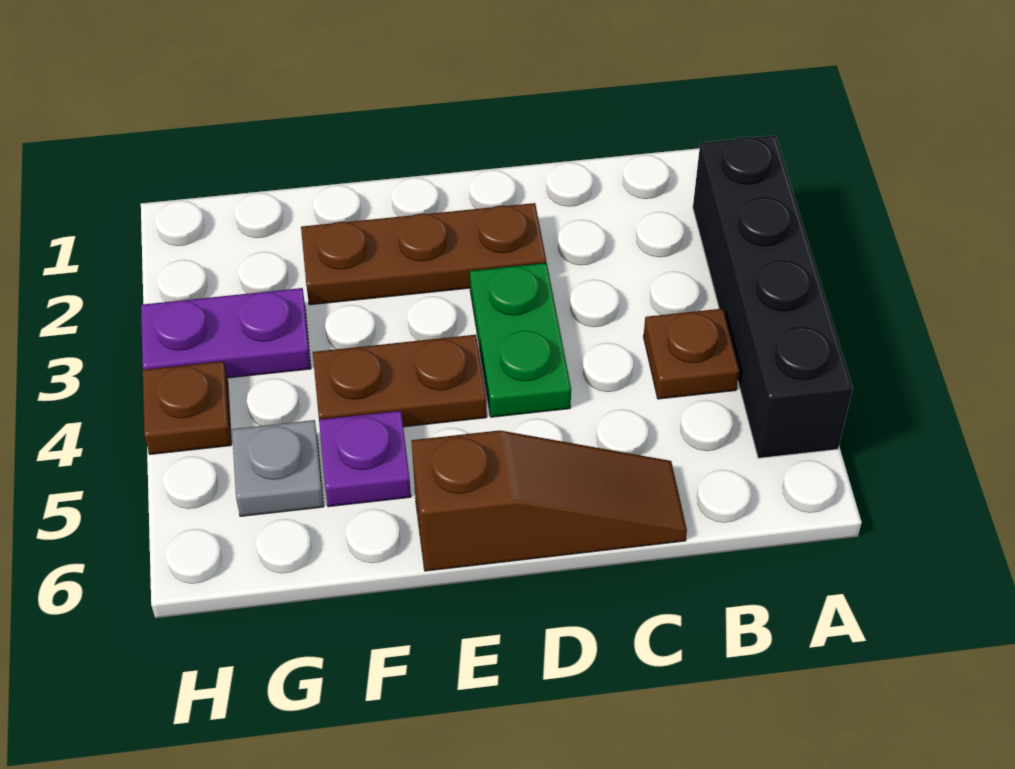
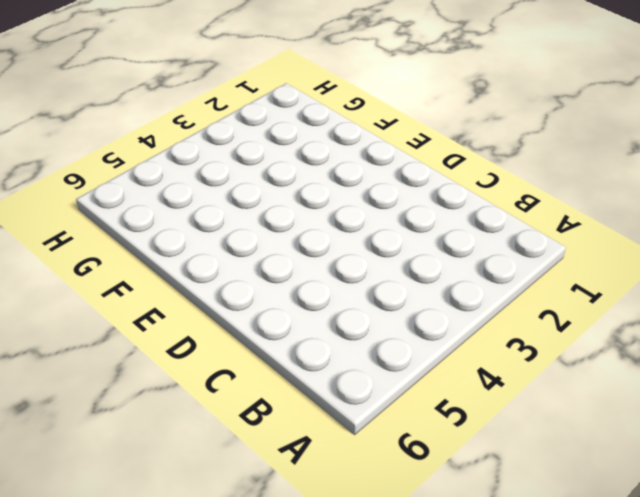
none -> black brick A2:A5 level 1
none -> brown plate B4 level 1

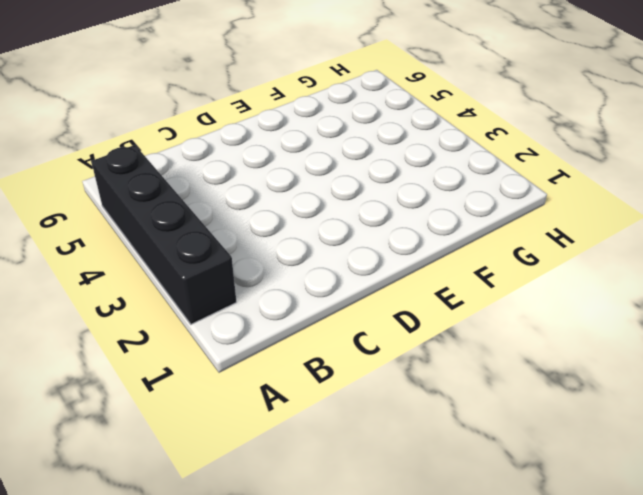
none -> brown plate B4 level 1
none -> brown slope C6:E6 level 1 top E

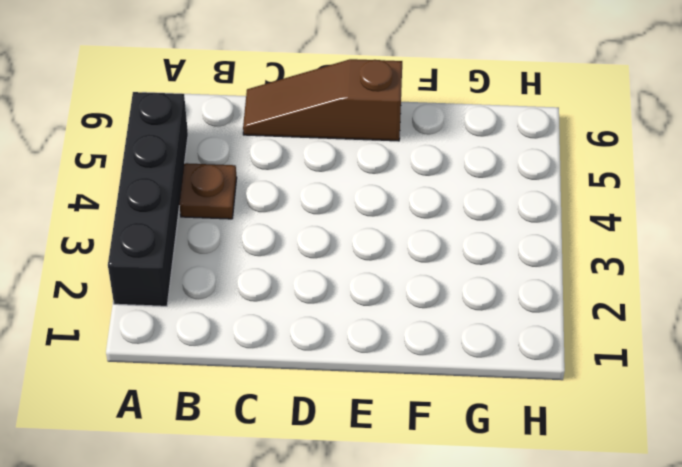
none -> brown plate D2:F2 level 1
none -> green plate D3:D4 level 1

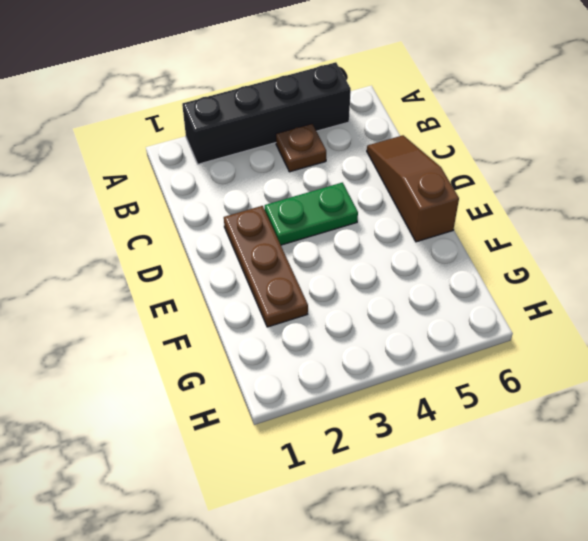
none -> brown plate E4:F4 level 1
none -> purple plate F5 level 1

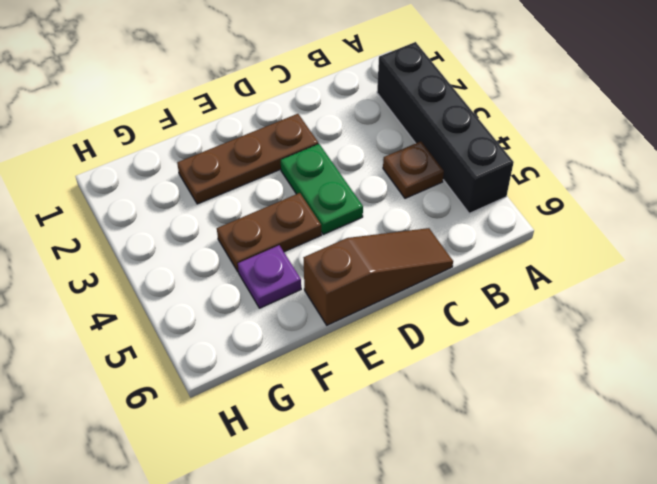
none -> purple plate G3:H3 level 1
none -> grey plate G5 level 1

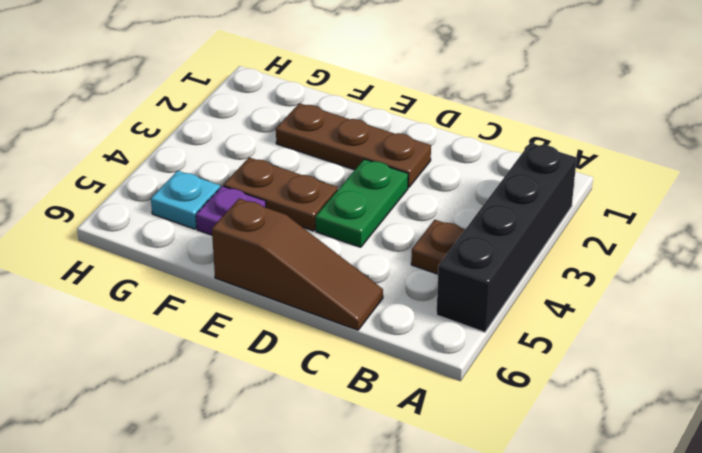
cyan plate G5 level 1 -> grey plate G5 level 1
none -> purple plate G3:H3 level 1
none -> brown plate H4 level 1

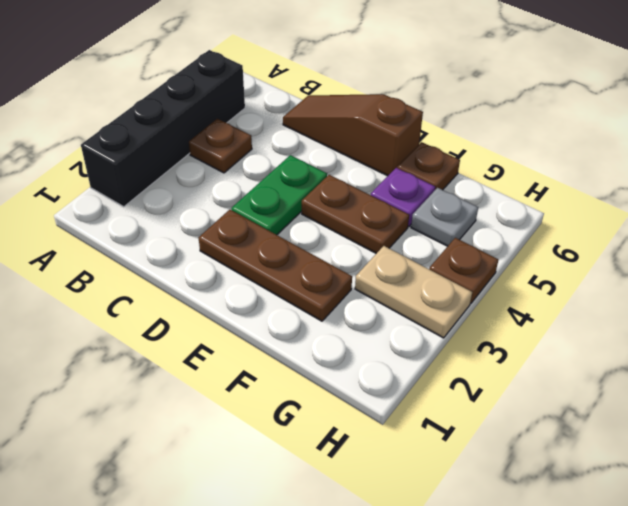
brown plate F6 level 1 -> none
tan plate G3:H3 level 1 -> purple plate G3:H3 level 1

